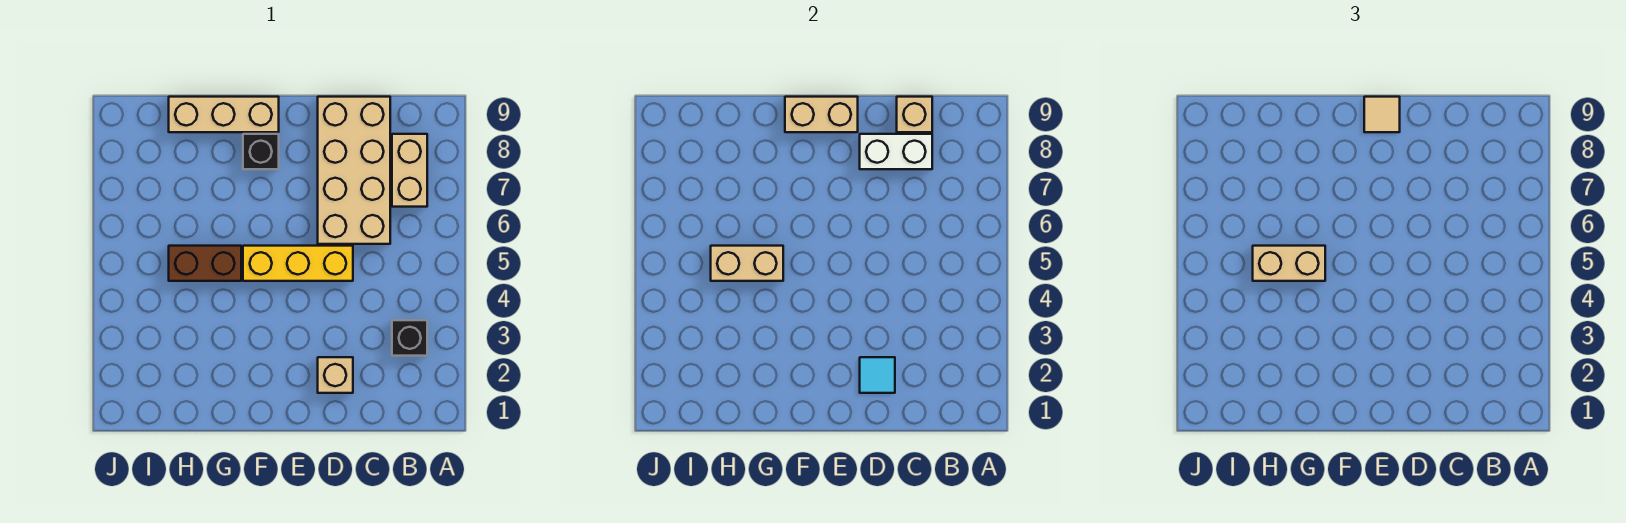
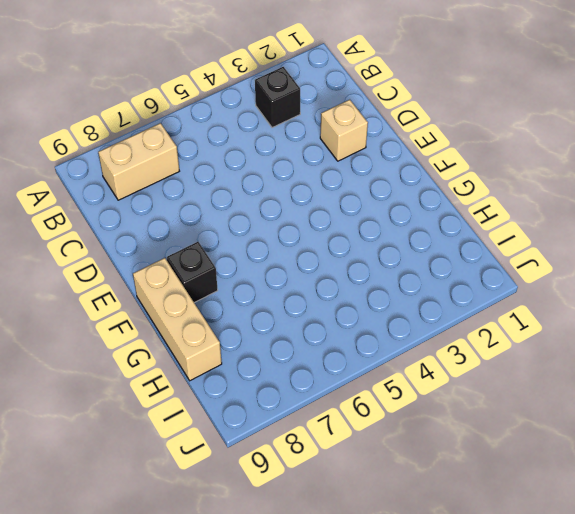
none -> tan brick C6:D9 level 1
none -> yellow brick D5:F5 level 1
none -> brown brick G5:H5 level 1

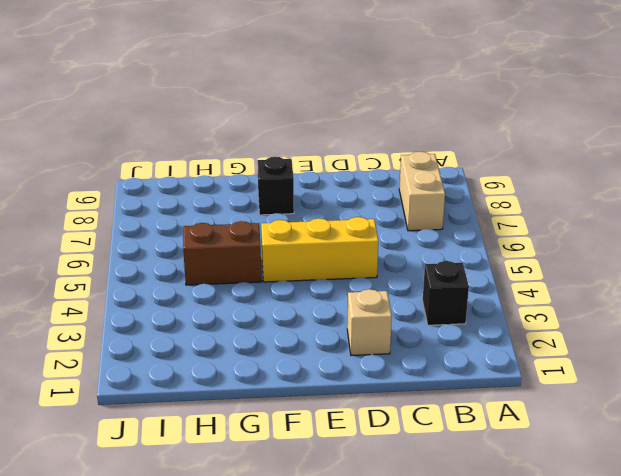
none -> tan brick C6:D9 level 1
none -> tan brick F9:H9 level 1
none -> white brick C8:D8 level 2

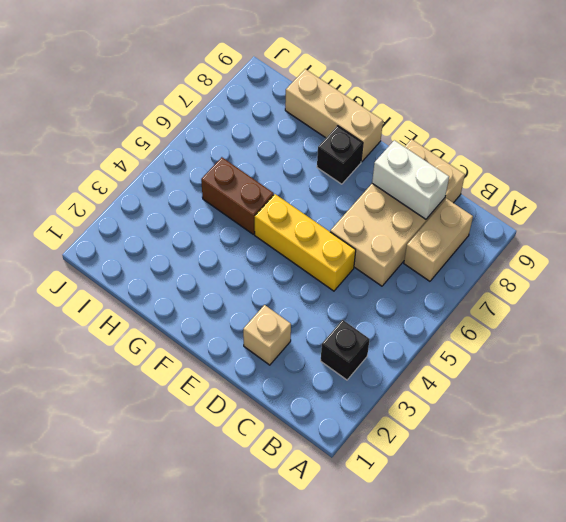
none -> tan brick C9 level 2
none -> cyan tile D2 level 2
none -> tan brick E9:F9 level 2

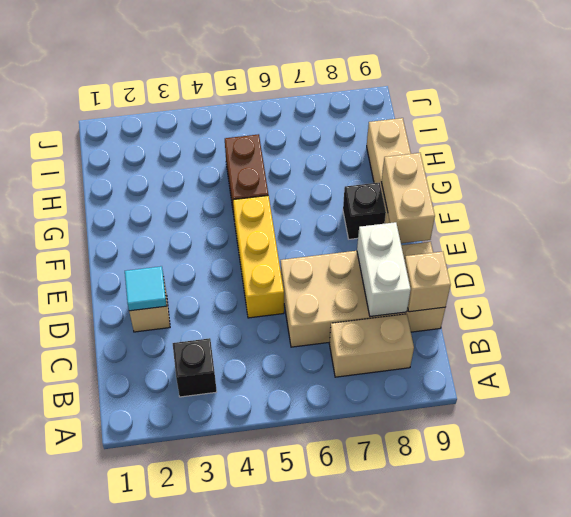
none -> tan brick G5:H5 level 2
none -> tan tile E9 level 3
none -> tan brick G5:H5 level 3

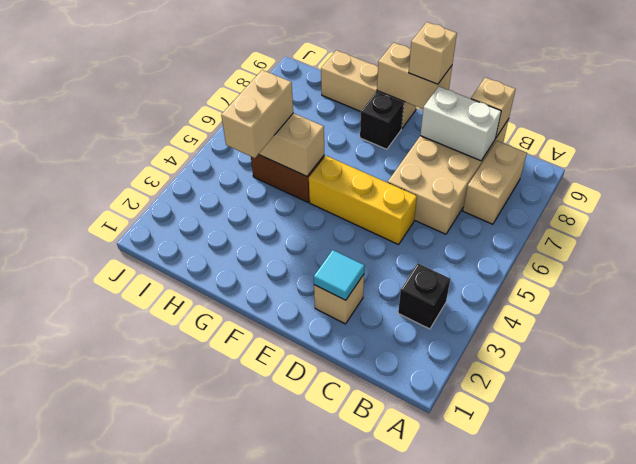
tan brick E9 level 3 -> tan tile E9 level 3
tan brick H4:H5 level 3 -> tan brick G5:H5 level 3

